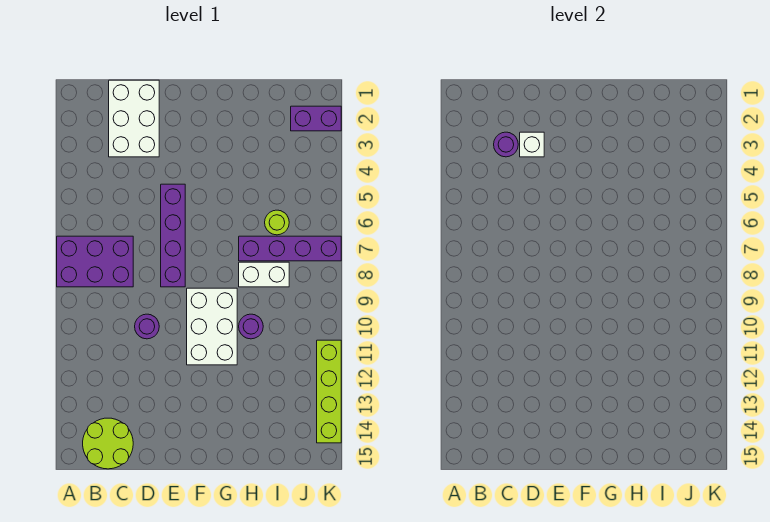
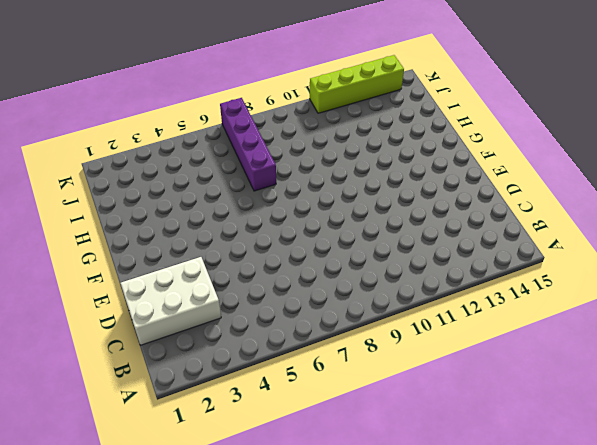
none -> purple brick A7:C8 level 1
none -> lime round brick B14:C15 level 1
none -> purple round brick D10 level 1

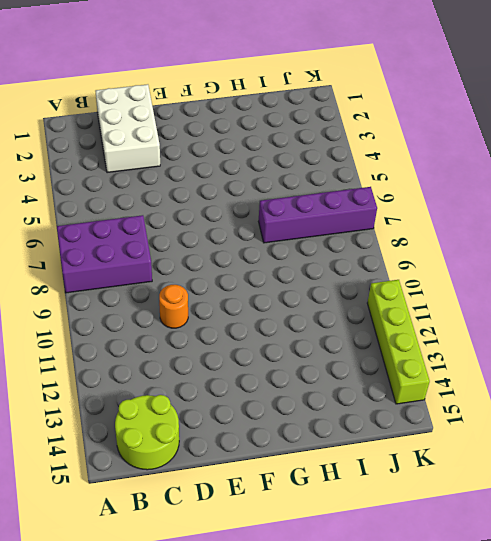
orange round brick D10 level 1 -> purple round brick D10 level 1
none -> purple brick E5:E8 level 1
none -> white brick F9:G11 level 1
none -> white brick H8:I8 level 1

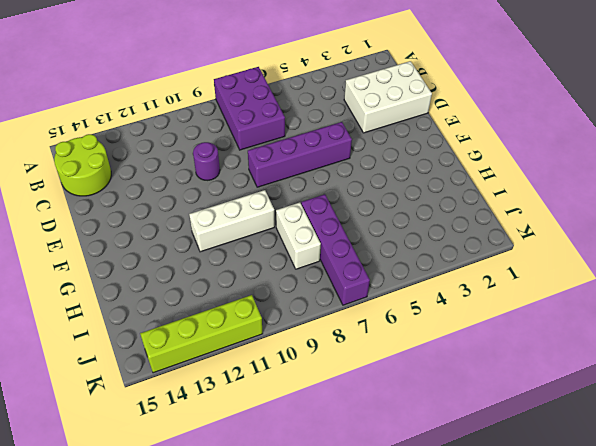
white brick G9:G11 level 1 -> white brick F9:G11 level 1
none -> purple round brick H10 level 1
none -> lime round brick I6 level 1
none -> purple brick J2:K2 level 1

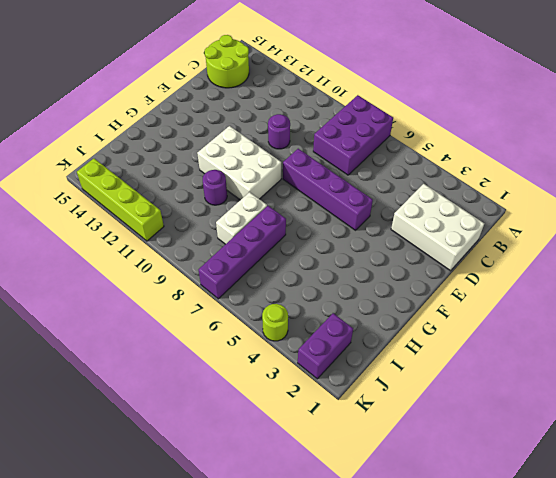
lime round brick K4 level 1 -> lime round brick I6 level 1
none -> purple round brick C3 level 2
none -> white brick D3 level 2

